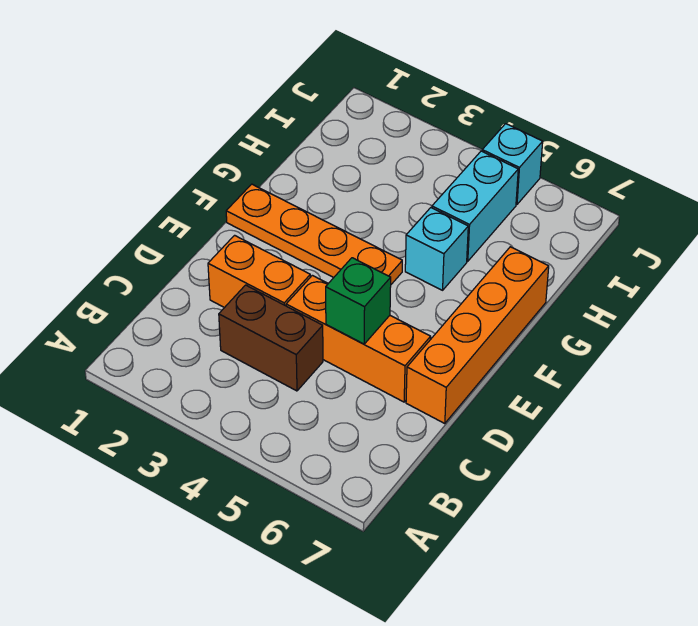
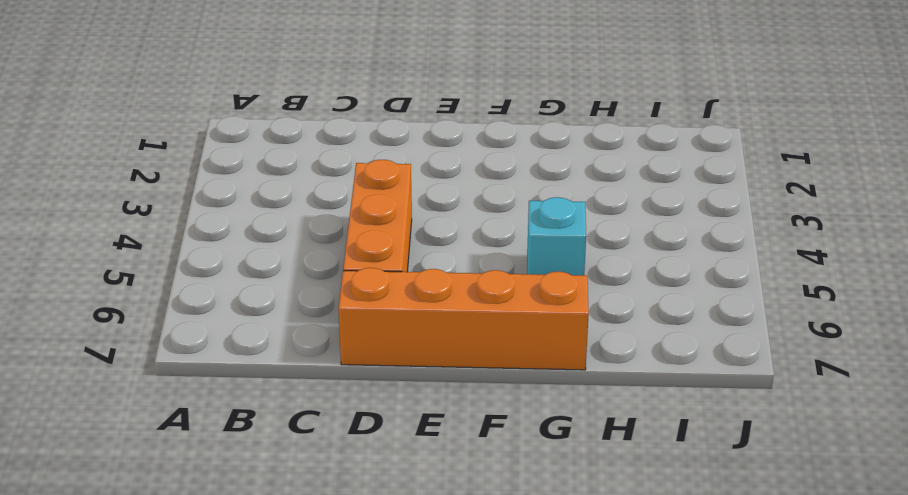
none -> brown brick C3:C4 level 1
none -> orange brick D2:D3 level 1

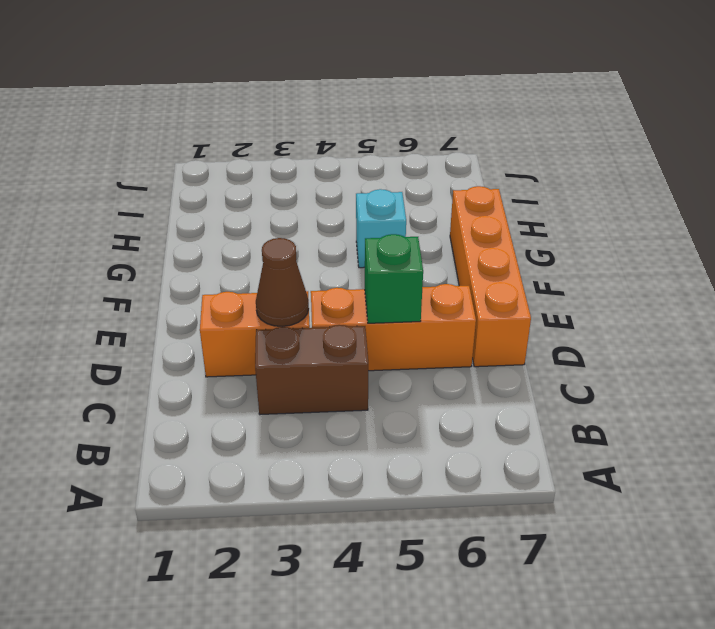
brown cone D3 level 2 -> none
none -> orange plate F1:F4 level 1
none -> cyan brick H5:I5 level 1

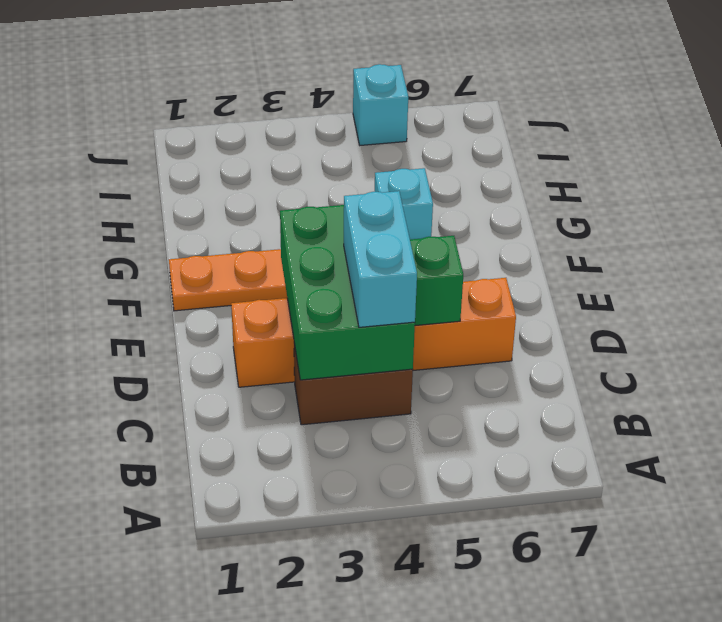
green brick C3:E4 level 2 -> none
cyan brick C4:D4 level 3 -> cyan brick H5:I5 level 1
none -> orange brick D7:G7 level 1

